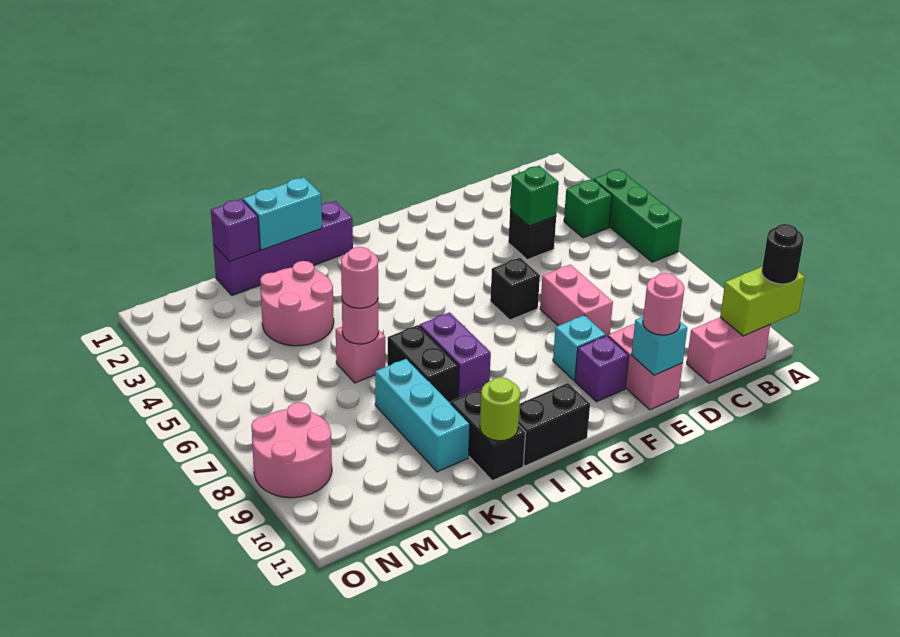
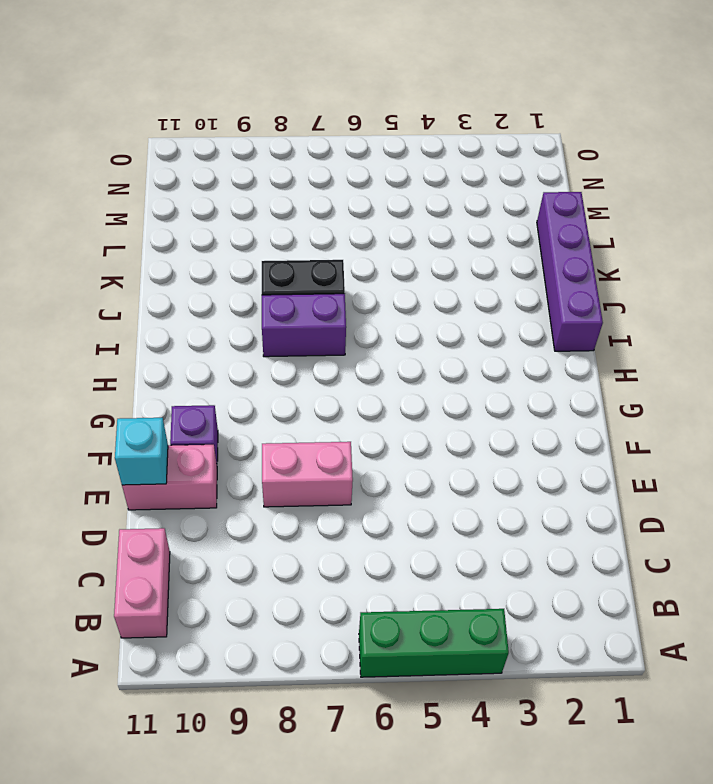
none -> green brick B4 level 1
none -> black brick D4 level 1
none -> black brick F6 level 1

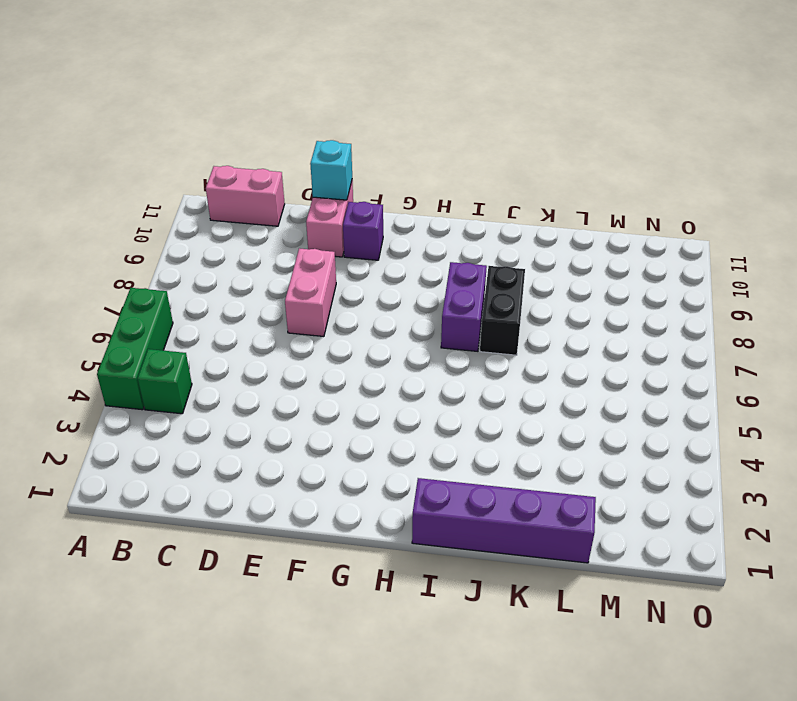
none -> black brick D4 level 1
none -> black brick F6 level 1
none -> cyan brick F9 level 1

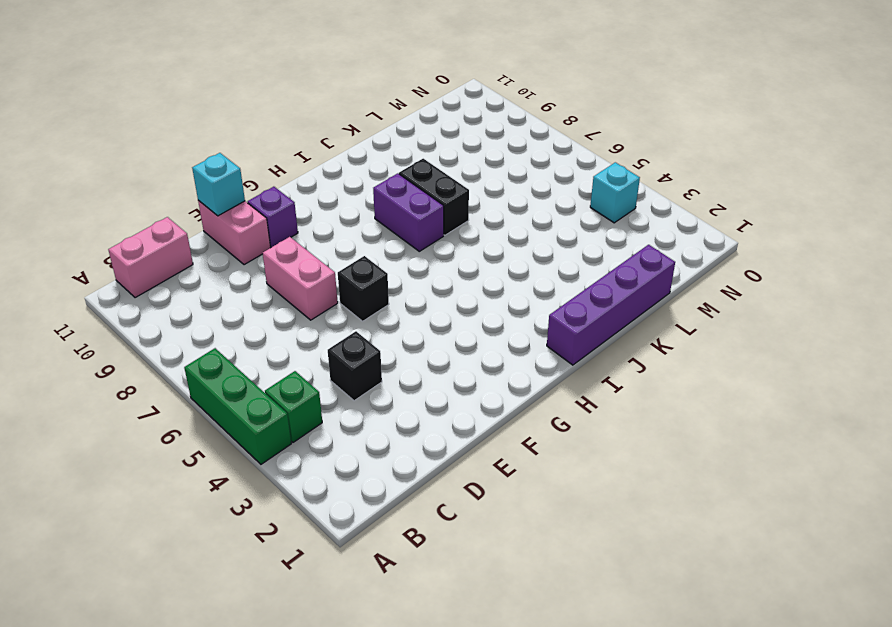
cyan brick N4 level 1 -> cyan brick F9 level 1
none -> black brick H11:I11 level 1
none -> black brick J10:J11 level 1
none -> pink round brick K3:L4 level 1

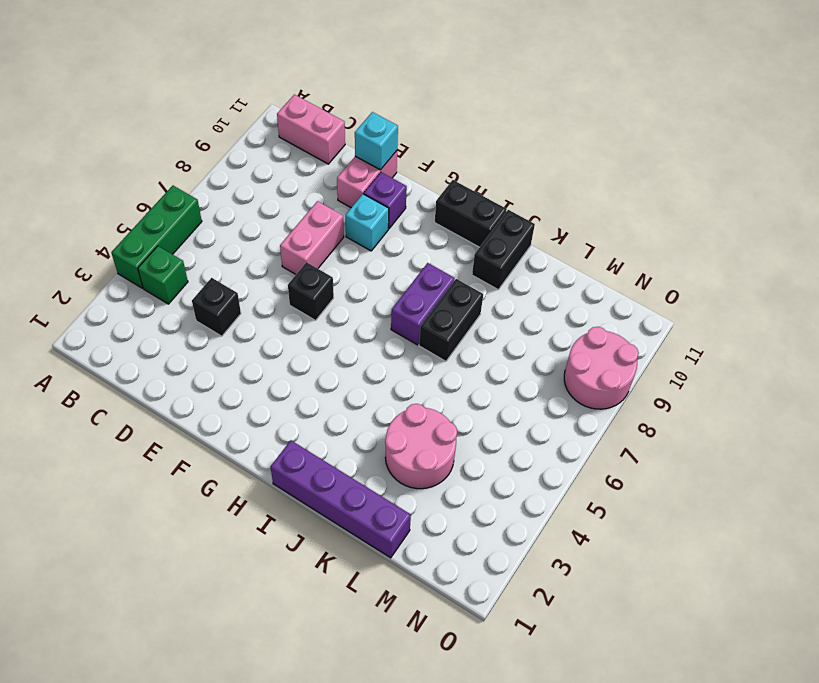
none -> pink brick K6 level 1
none -> cyan brick K8:K10 level 1
none -> lime brick A11:B11 level 2

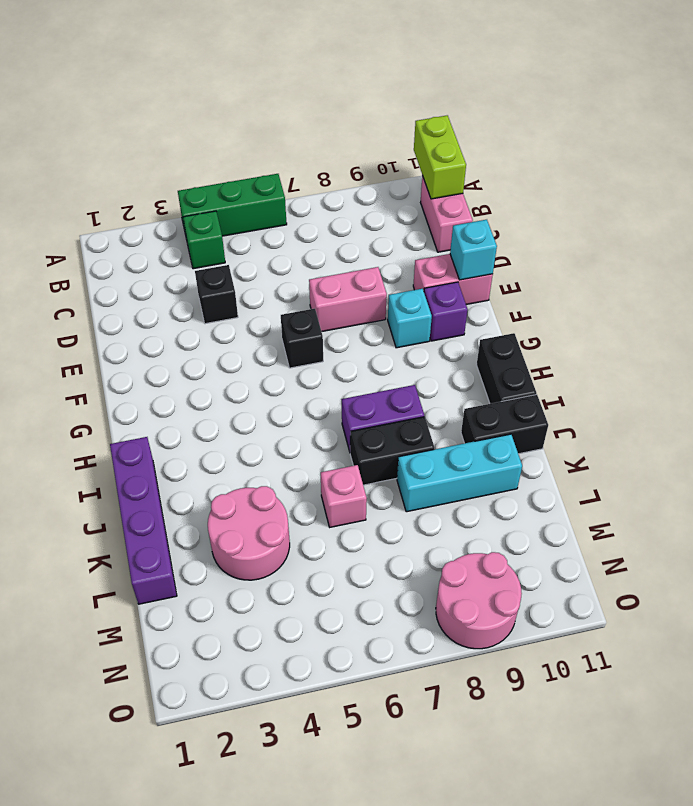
none -> green brick D4 level 2
none -> cyan brick J1:K1 level 2
none -> lime round brick J11 level 2

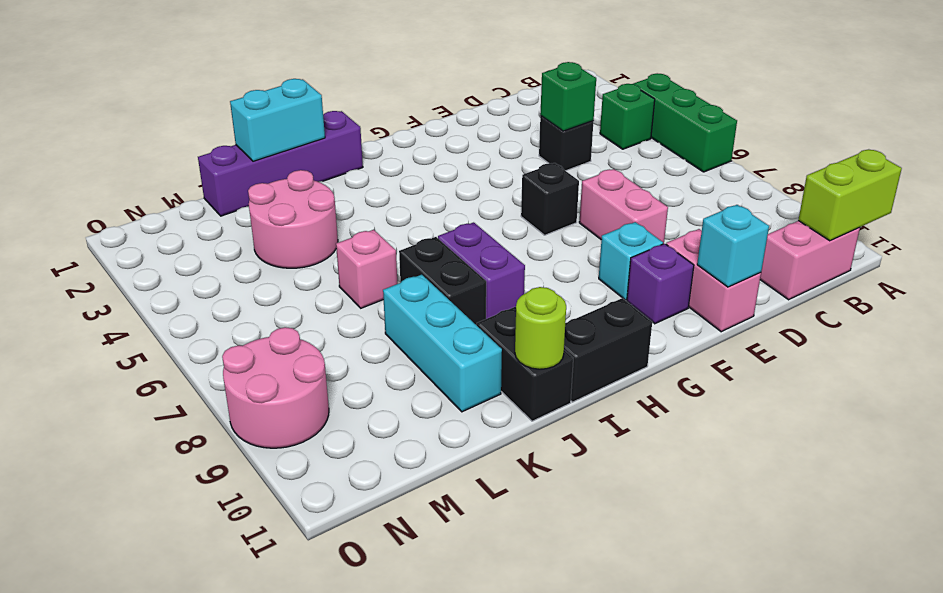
none -> pink round brick K6 level 2
none -> purple brick L1 level 2
none -> black round brick A11 level 3

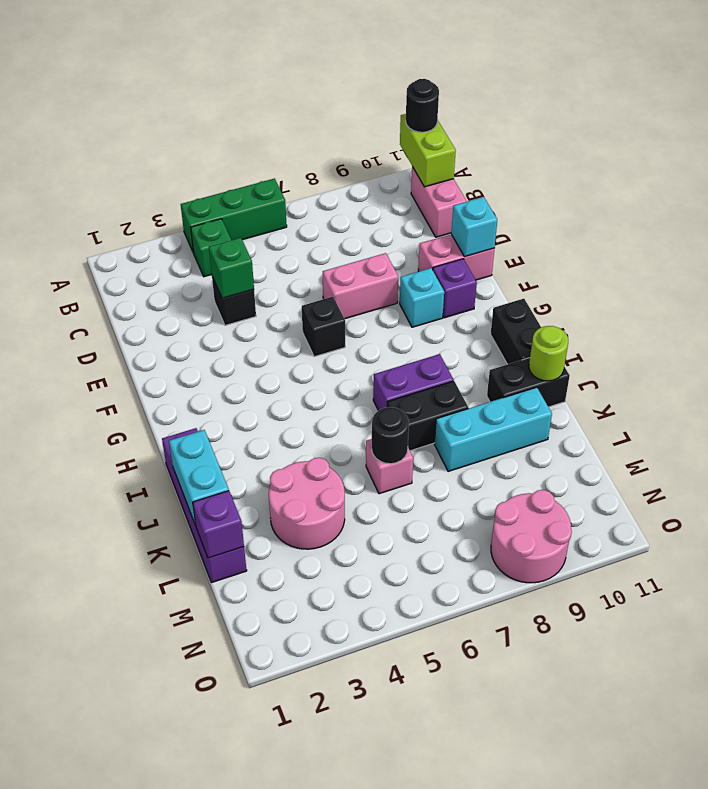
black round brick K6 level 2 -> pink round brick K6 level 2
none -> pink round brick E11 level 3
none -> pink round brick K6 level 3

